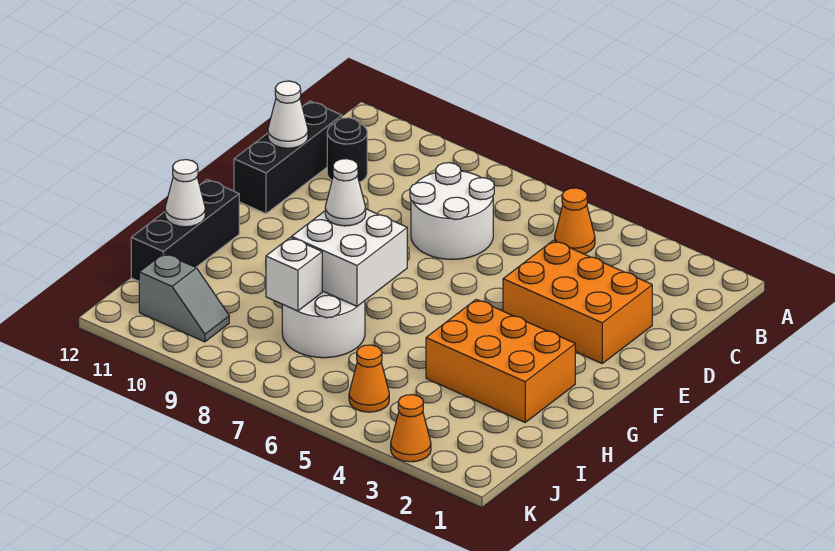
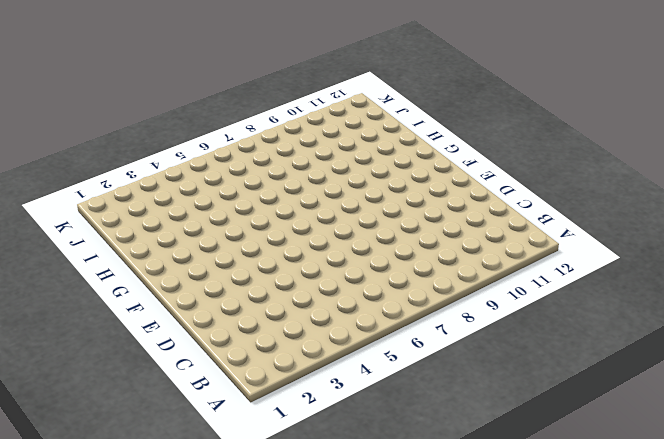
none -> orange cone B5 level 1
none -> white round brick C7:D8 level 1
none -> black round brick C11 level 1

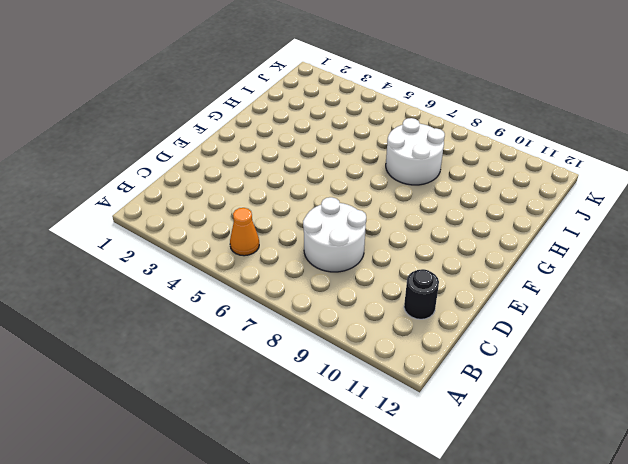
none -> black brick C12:E12 level 1
none -> orange brick D2:E4 level 1
none -> orange brick G2:H4 level 1

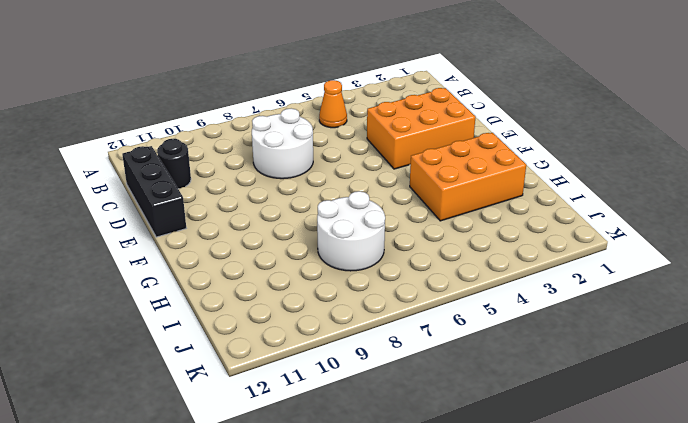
none -> black brick G12:I12 level 1
none -> orange cone J5 level 1
none -> grey slope J10:J11 level 1 top 11

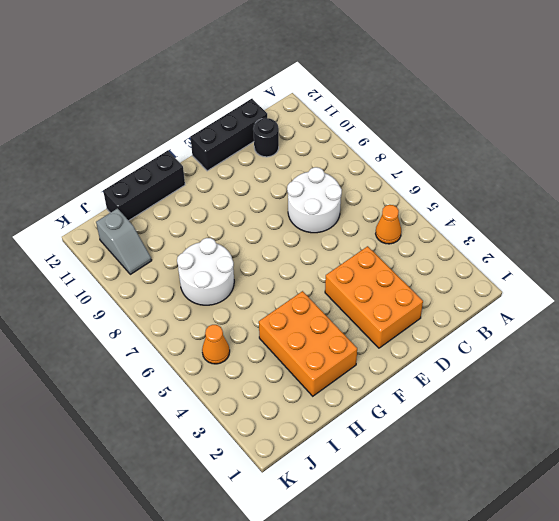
none -> orange cone K3 level 1
none -> white cone D12 level 2
none -> white brick G7:H8 level 2

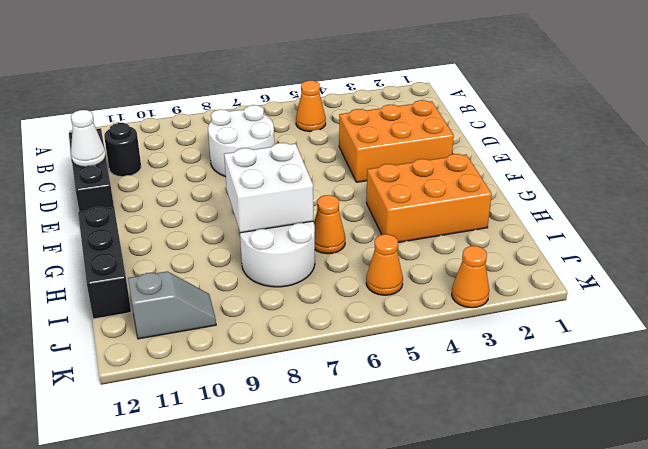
orange cone H6 level 1 -> none
none -> white cone H12 level 2
none -> white brick I8 level 2
none -> white cone G8 level 3

